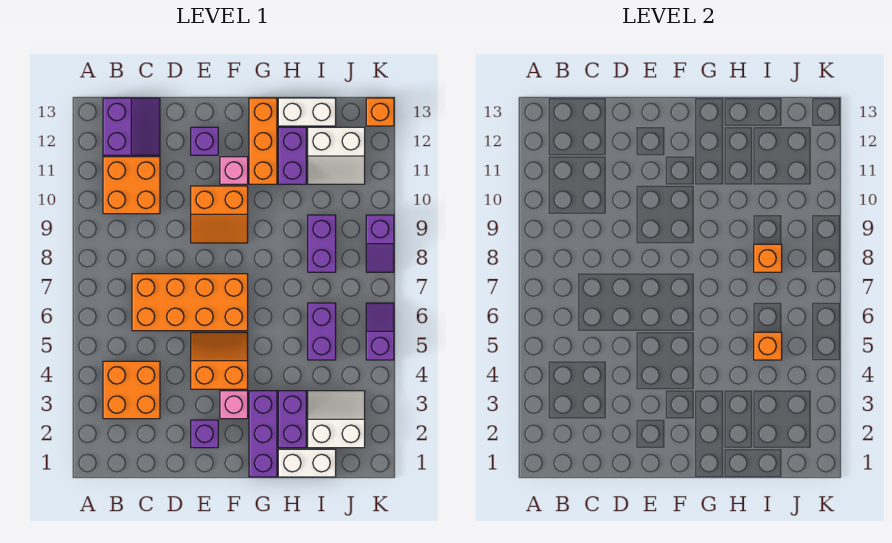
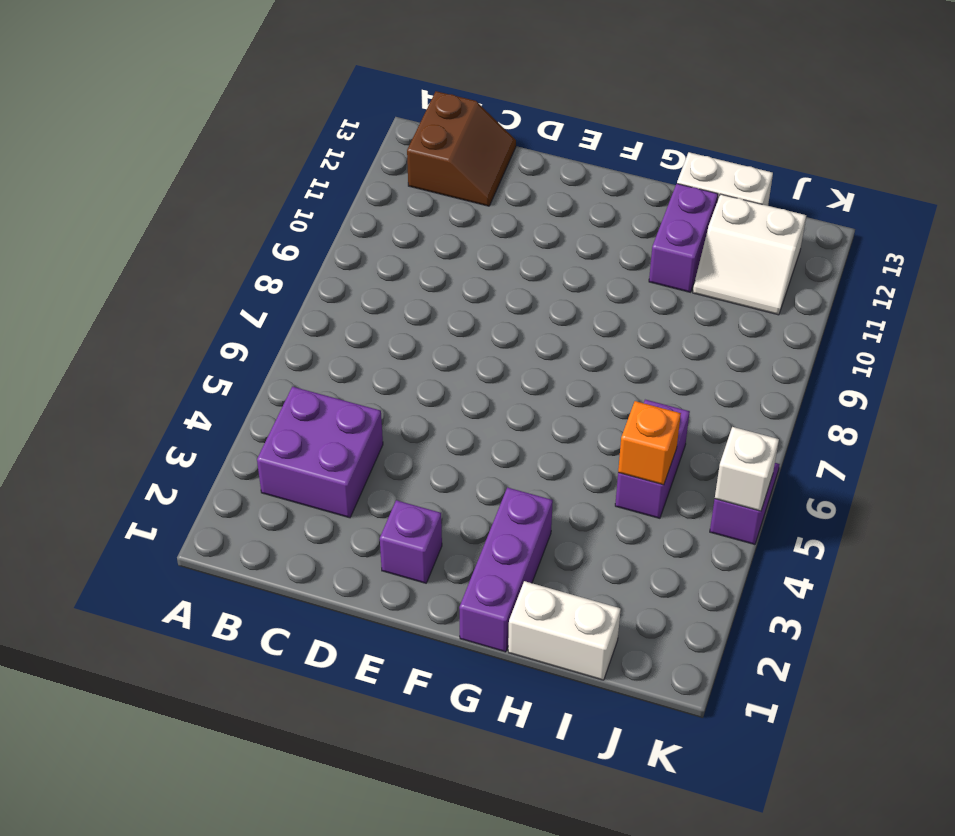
purple brick B3:C4 level 1 -> orange brick B3:C4 level 1
brown slope B12:C13 level 1 top B -> purple slope B12:C13 level 1 top B
white brick K5 level 2 -> none
none -> orange brick B10:C11 level 1
none -> orange brick C6:F7 level 1
none -> orange slope E4:F5 level 1 top 4

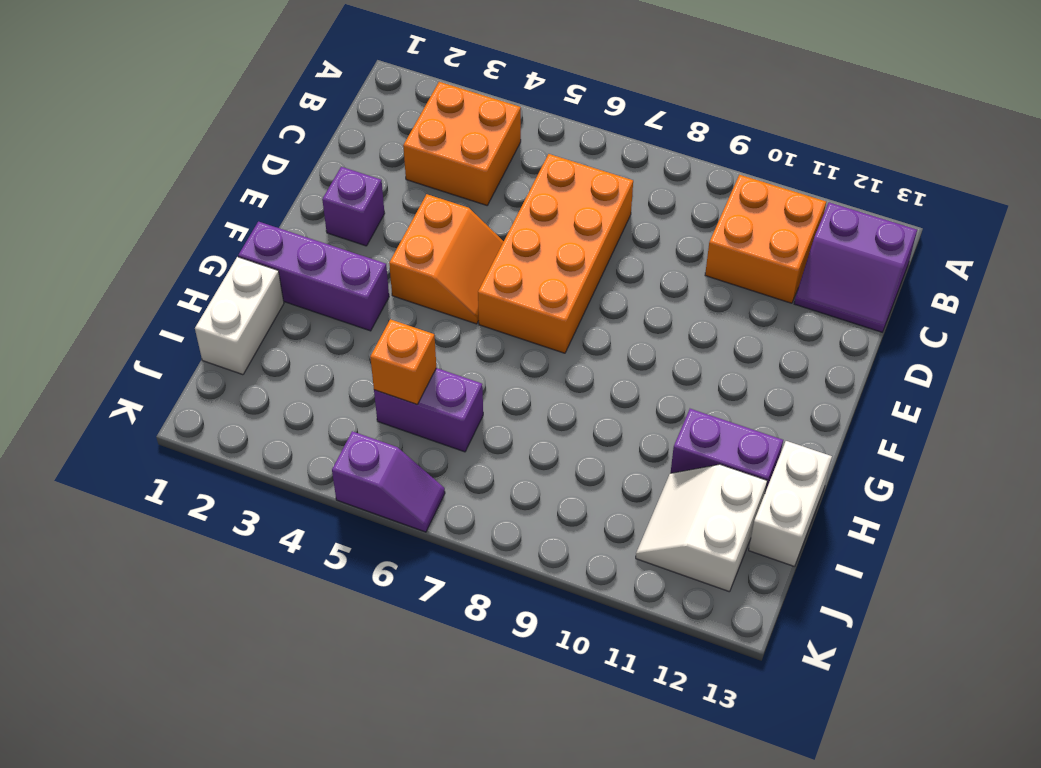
none -> orange slope E9:F10 level 1 top 10
none -> purple brick E12 level 1
none -> pink brick F3 level 1

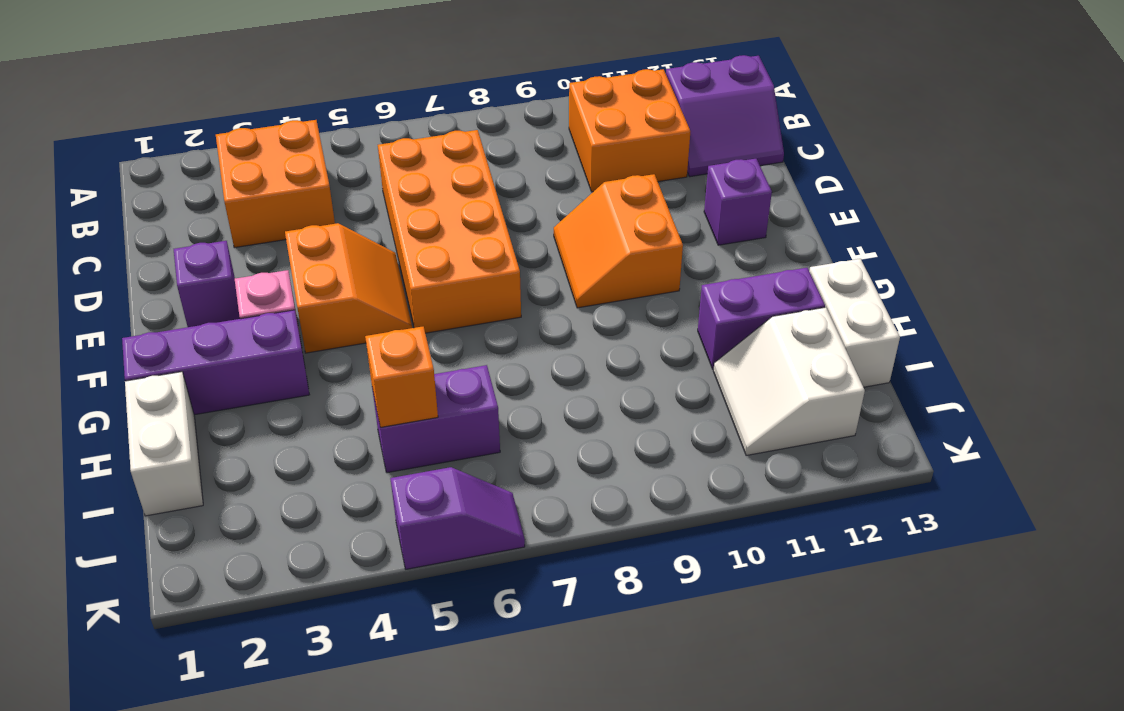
none -> pink brick F11 level 1
none -> orange brick G11:G13 level 1
none -> purple brick H2:H3 level 1

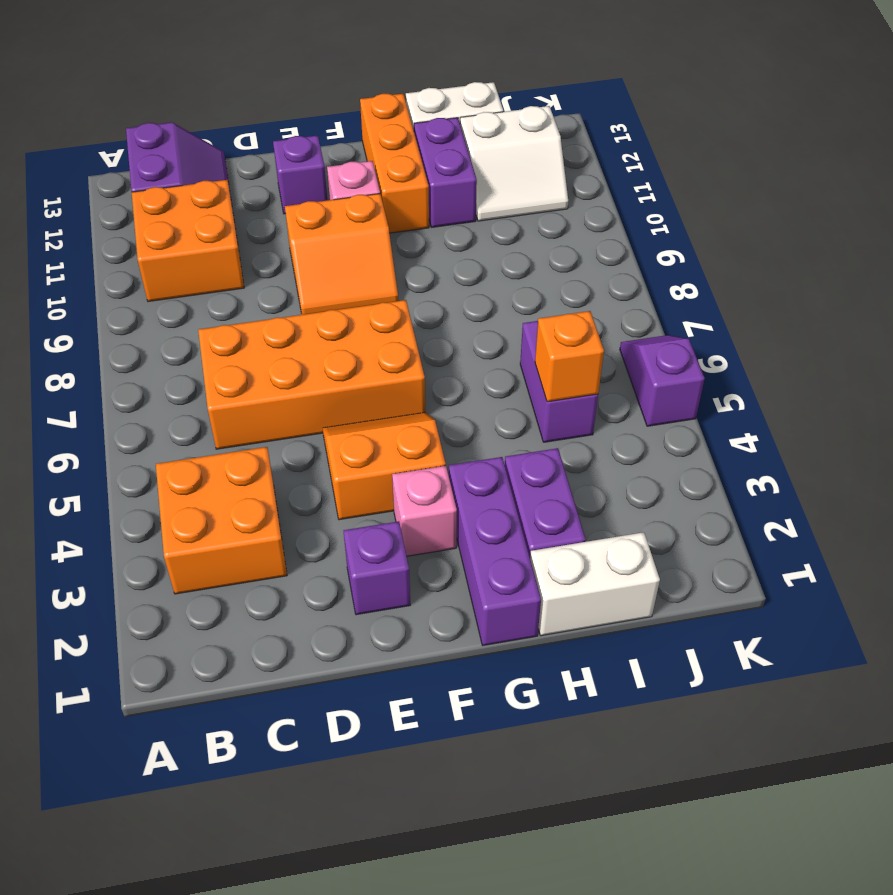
none -> white slope I2:J3 level 1 top 2
none -> purple brick I8:I9 level 1
none -> purple slope K8:K9 level 1 top 9

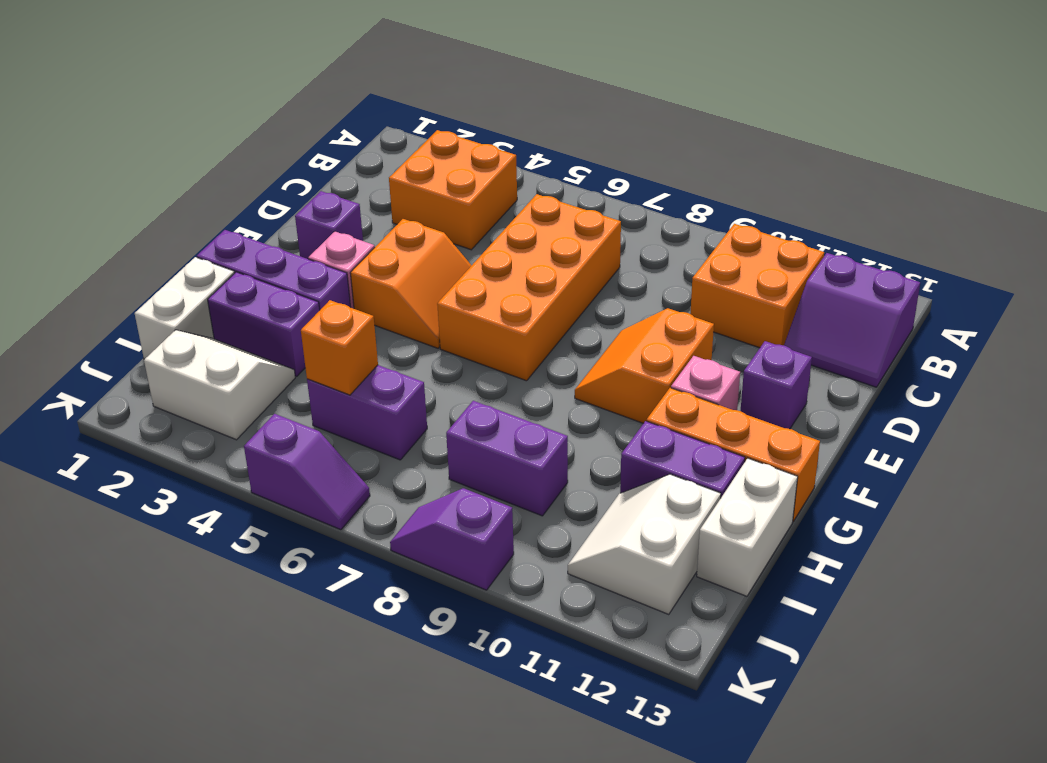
white slope I2:J3 level 1 top J -> white slope I2:J3 level 1 top 2
none -> orange brick K13 level 1
none -> orange brick I8 level 2

